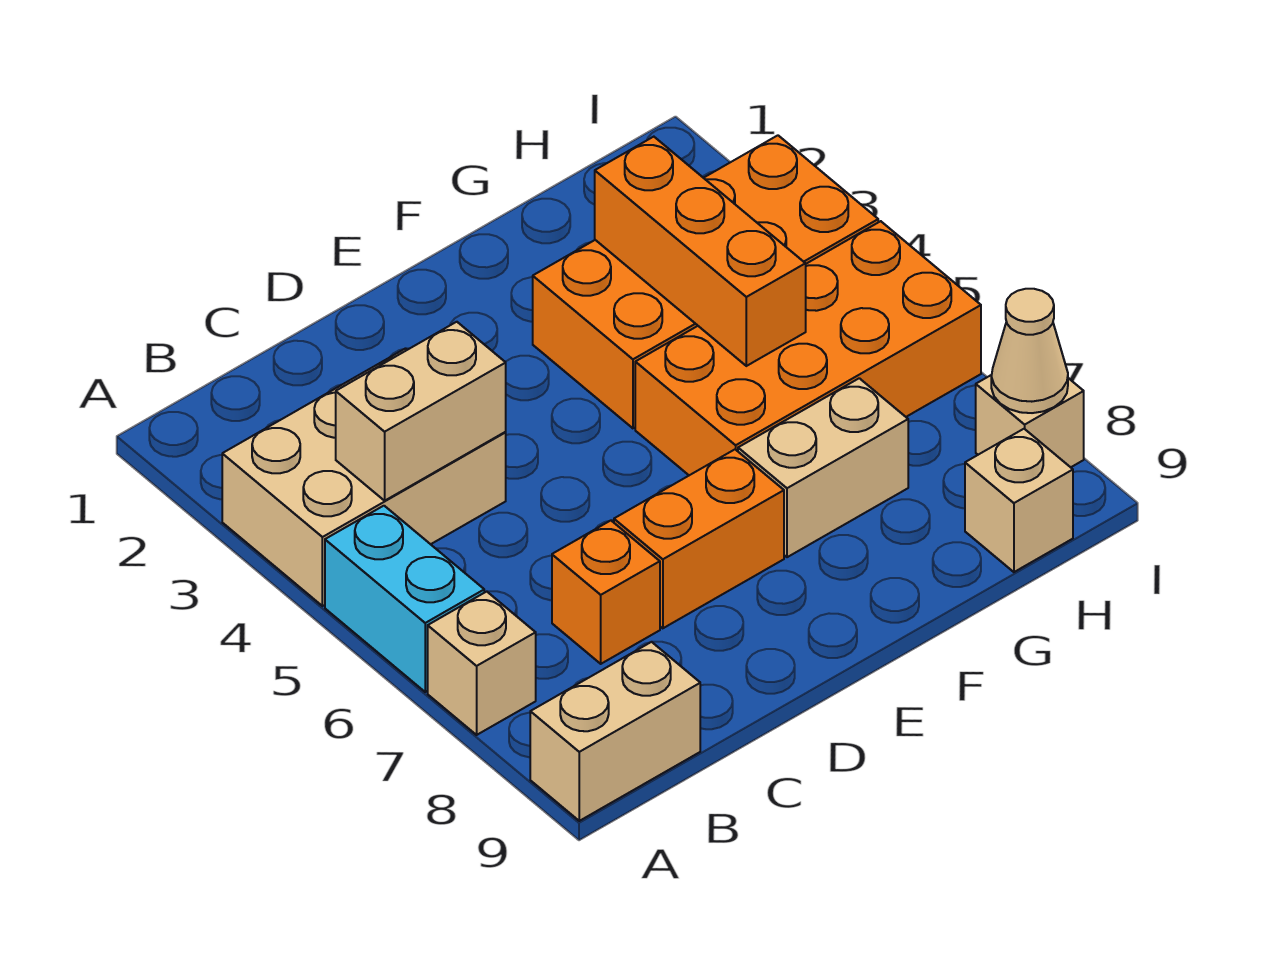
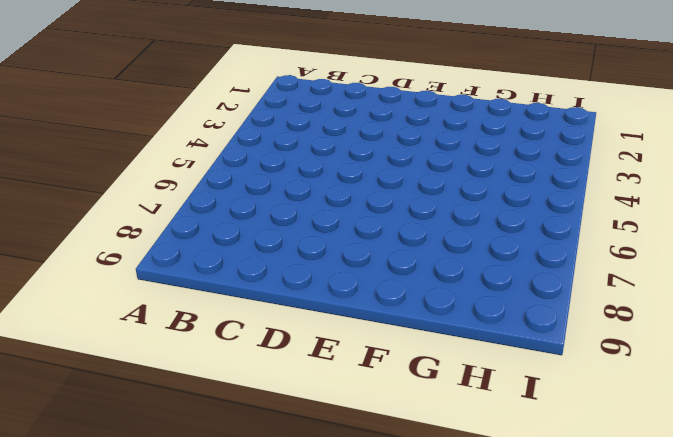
none -> tan brick A3:C4 level 1
none -> cyan brick A5:A6 level 1
none -> tan brick A7 level 1

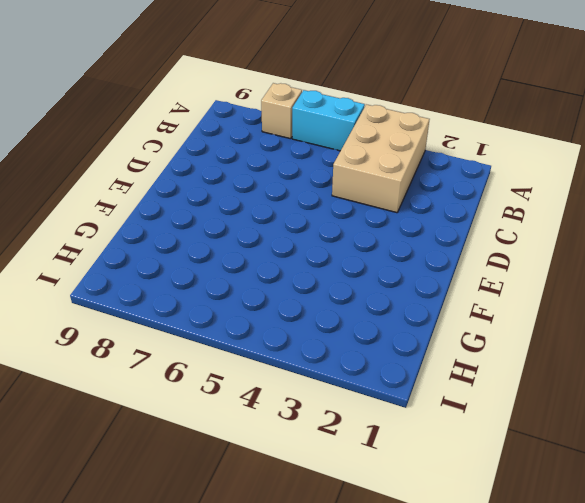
none -> tan brick A9:B9 level 1
none -> orange brick C7 level 1
none -> orange brick D7:E7 level 1

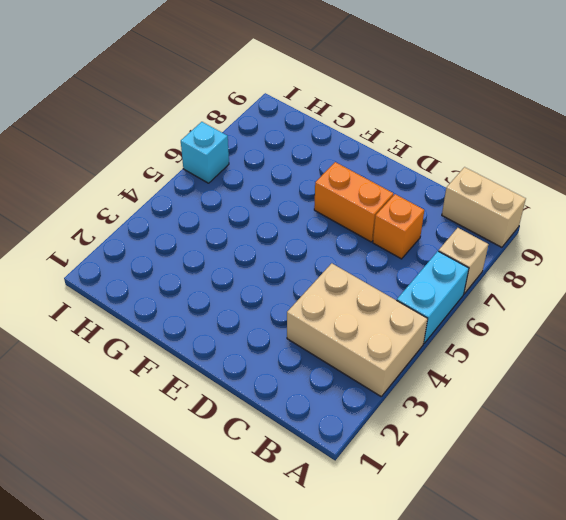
cyan brick I6 level 1 -> orange brick F5:I6 level 1
none -> orange brick F3:I4 level 1
none -> tan brick F7:G7 level 1
none -> tan brick H9 level 1

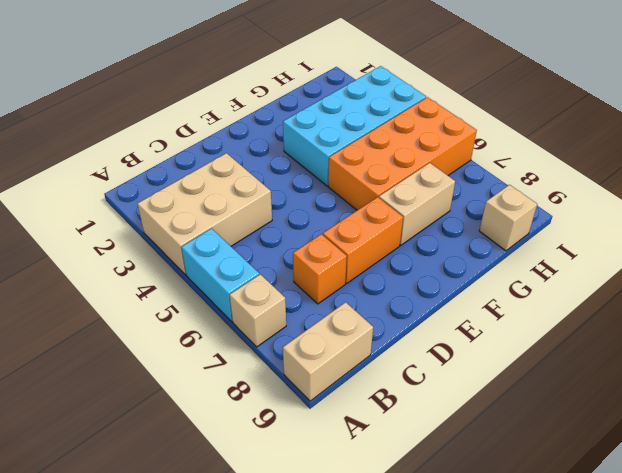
cyan brick F3:I4 level 1 -> orange brick F3:I4 level 1
none -> tan brick I8 level 1
none -> tan brick B4:C4 level 2
none -> orange brick G3:G5 level 2

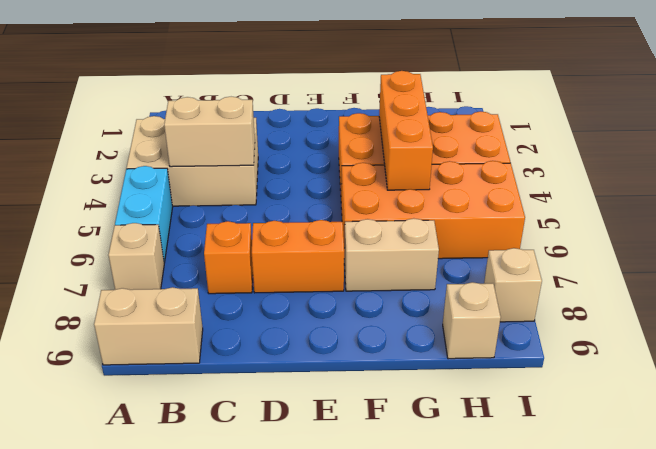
none -> tan cone I8 level 2

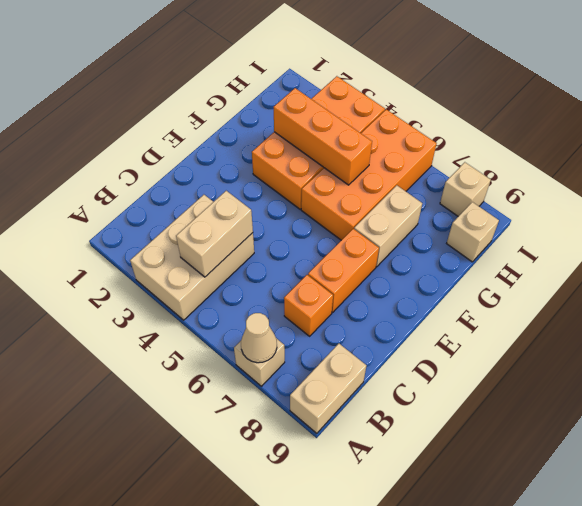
tan cone A7 level 2 -> tan cone I8 level 2
none -> cyan brick A5:A6 level 1

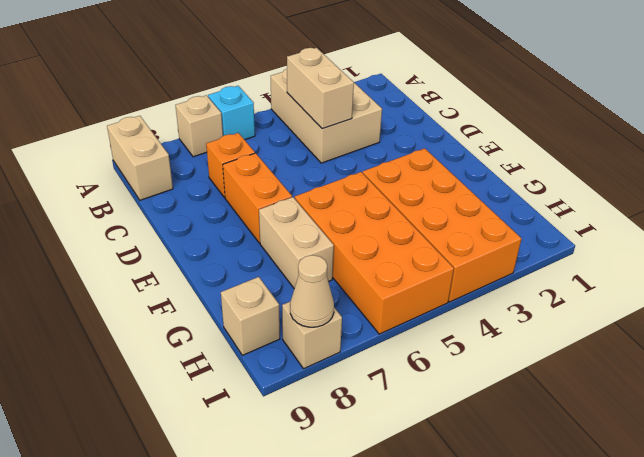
cyan brick A6 level 1 -> cyan brick A5:A6 level 1
none -> orange brick G3:G5 level 2

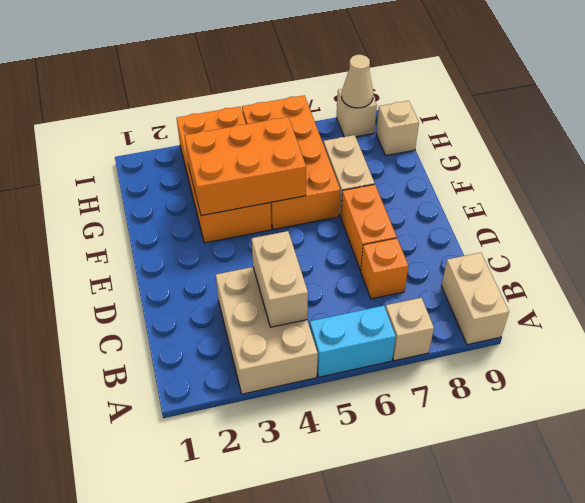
orange brick F3:G5 level 2 -> orange brick G3:G5 level 2

